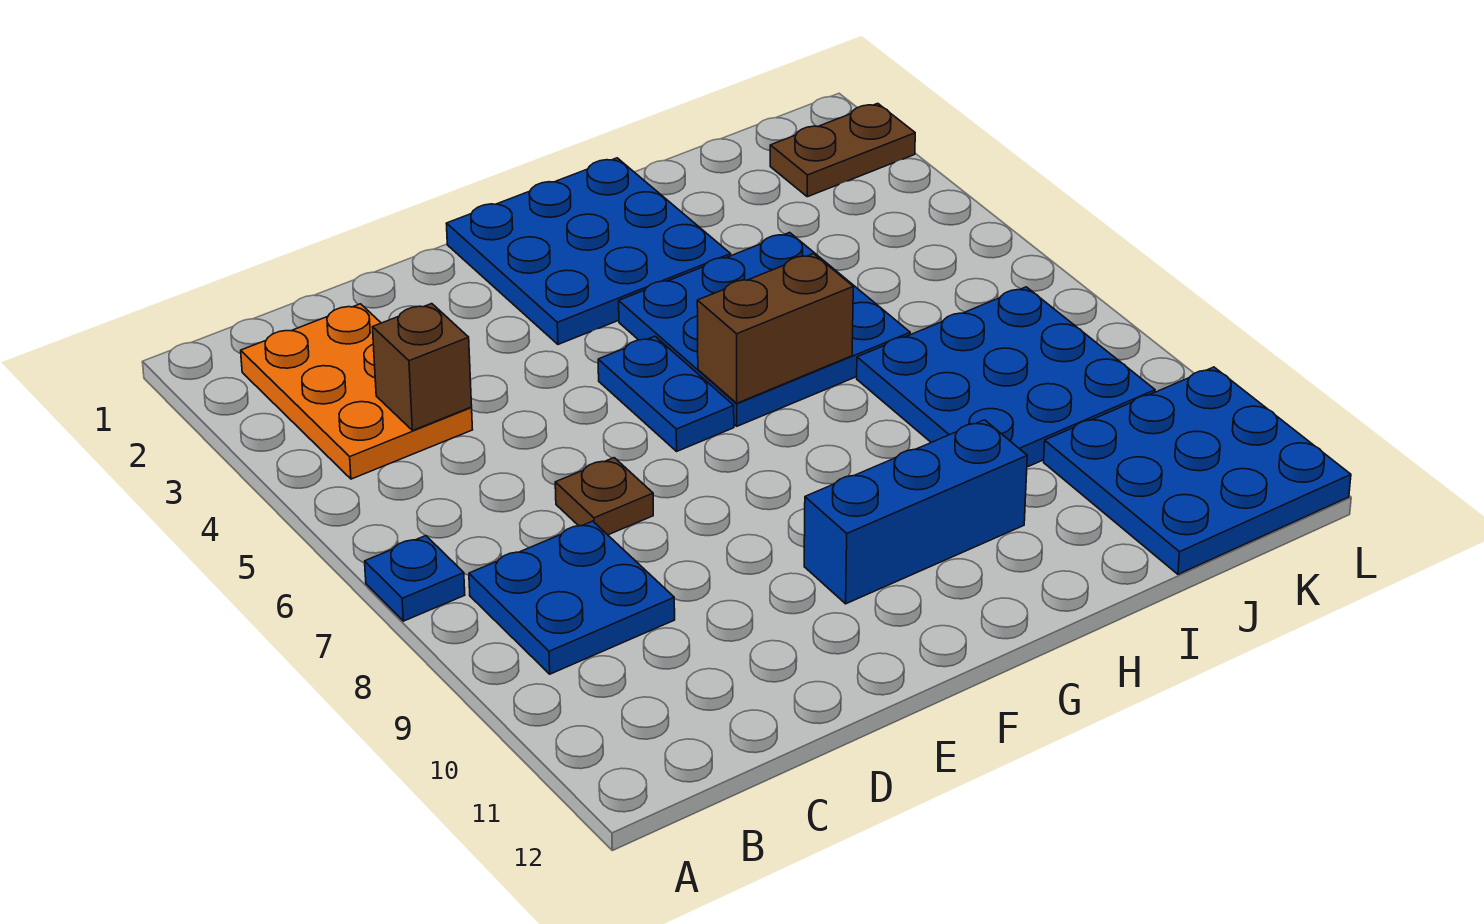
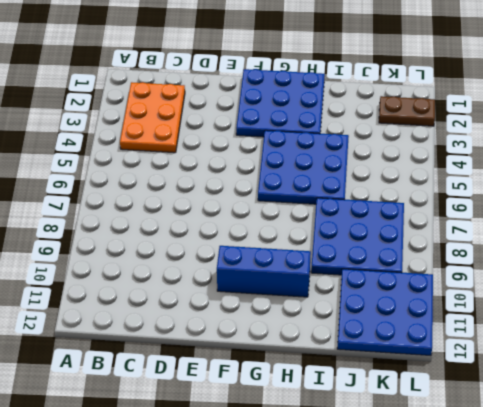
none -> blue plate A7 level 1
none -> blue plate B8:C9 level 1
none -> brown plate D7 level 1

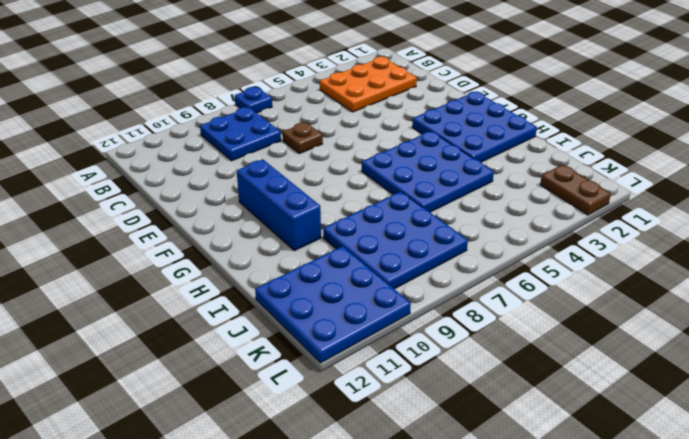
none -> blue plate F5:F6 level 1
none -> brown brick C4 level 2
none -> brown brick G6:H6 level 2

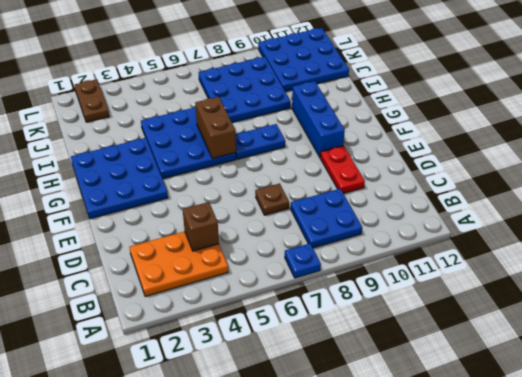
red plate D10:E10 level 1 -> none
blue plate G7:G8 level 1 -> blue plate F5:F6 level 1

